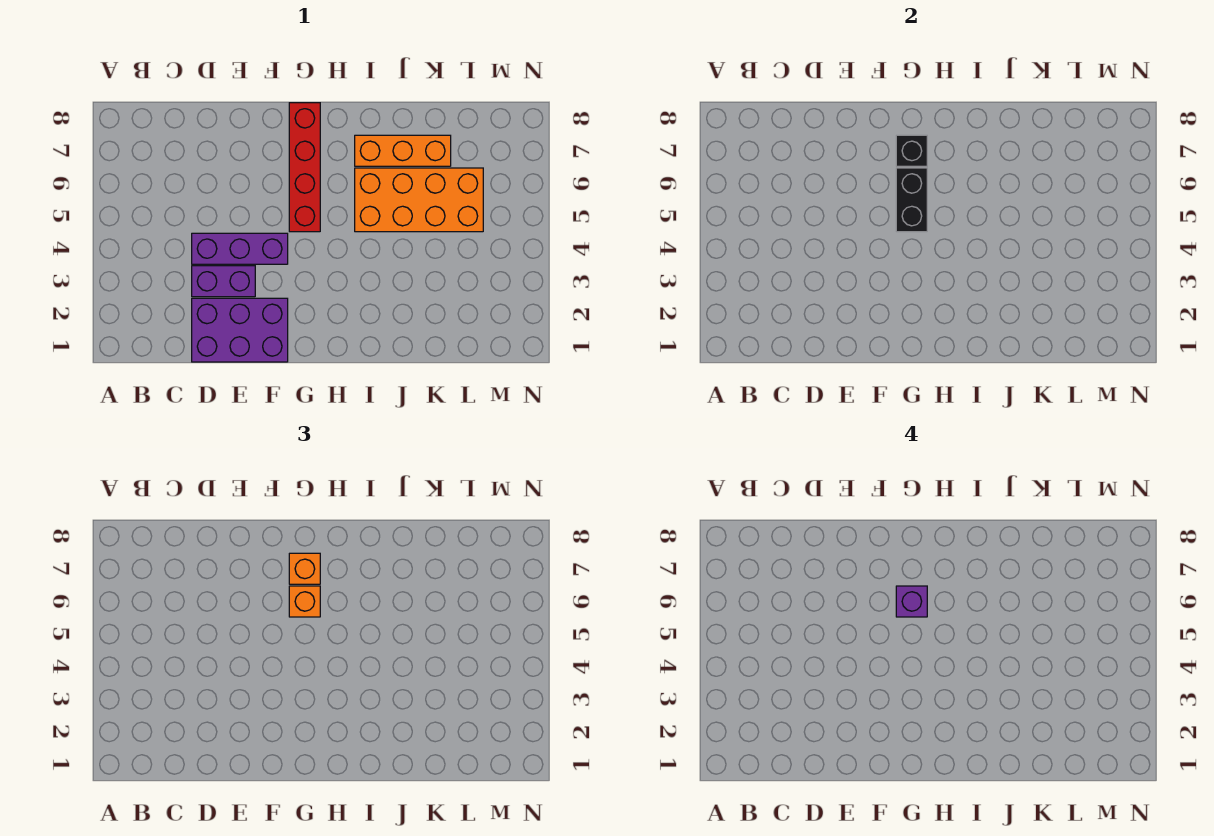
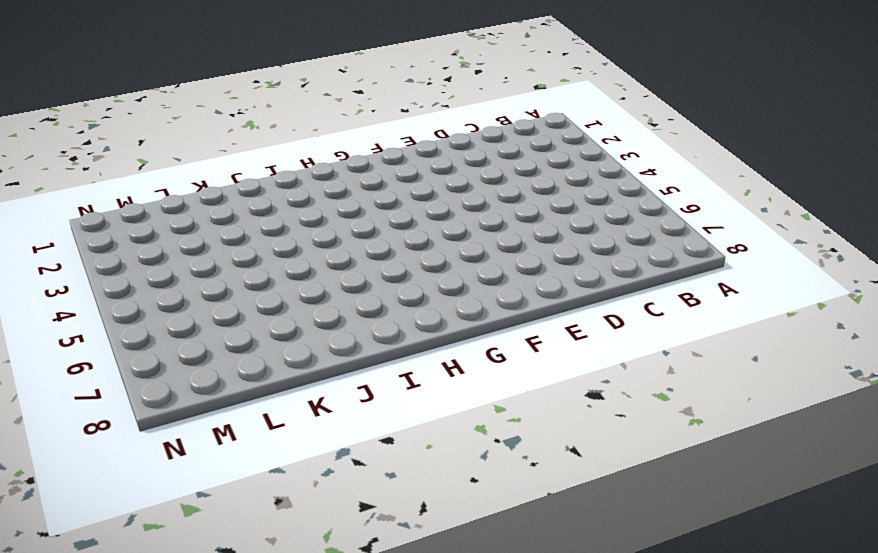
none -> purple brick D1:F2 level 1
none -> purple brick D3:E3 level 1

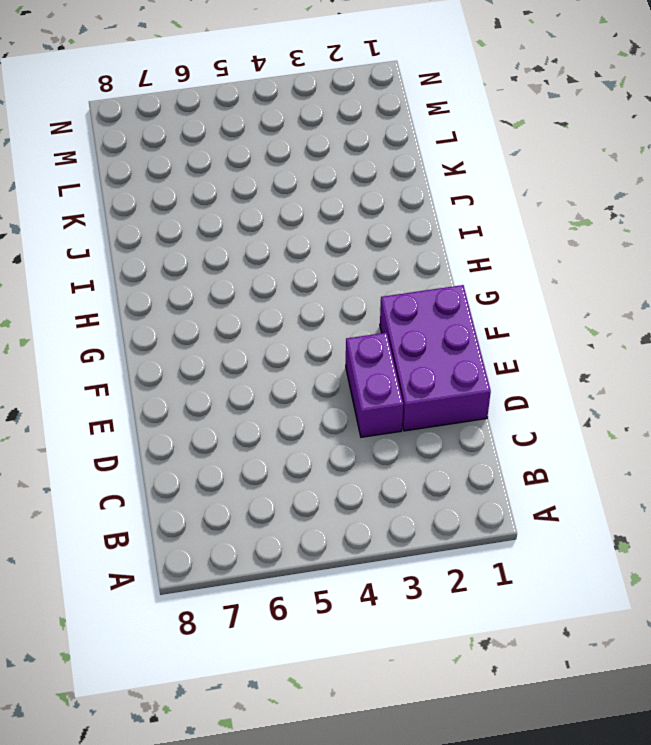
none -> purple brick D4:F4 level 1
none -> red brick G5:G8 level 1

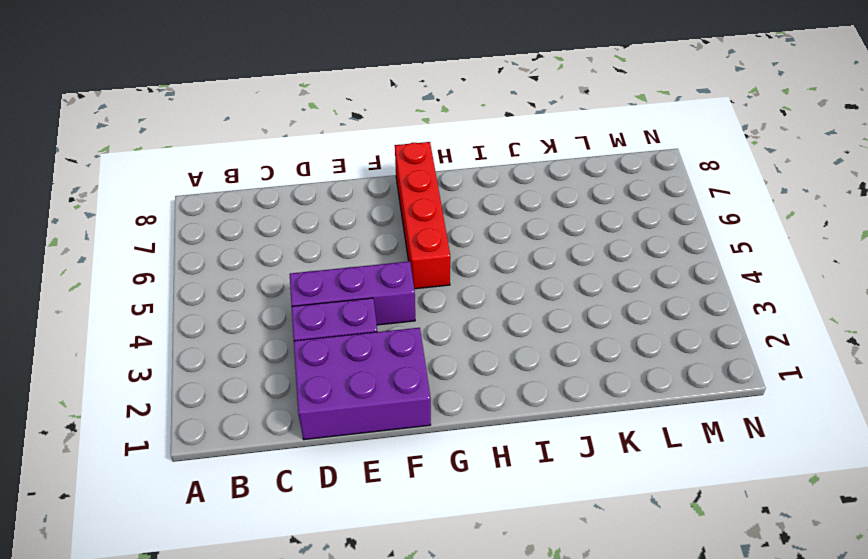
none -> orange brick I5:L6 level 1
none -> orange brick I7:K7 level 1

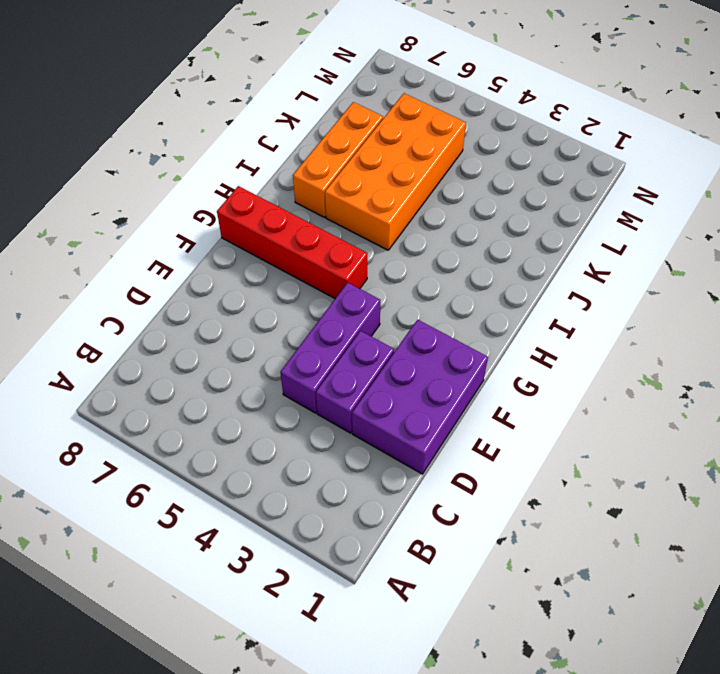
none -> black brick G5:G6 level 2
none -> black brick G7 level 2

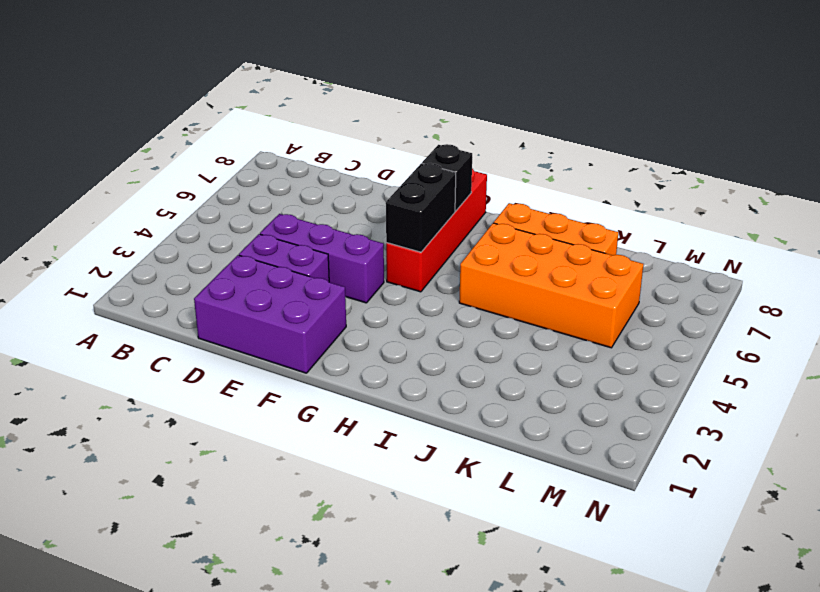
none -> orange brick G6 level 3
none -> orange brick G7 level 3

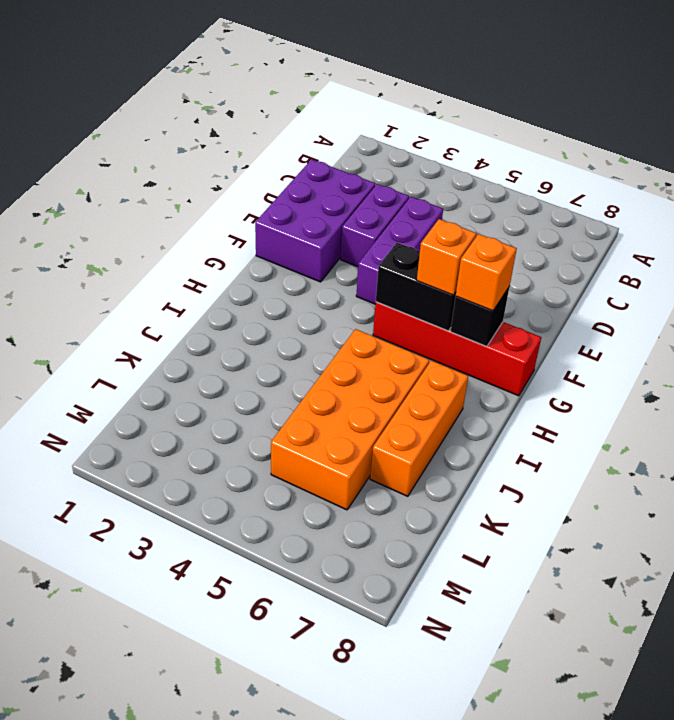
none -> purple brick G6 level 4

